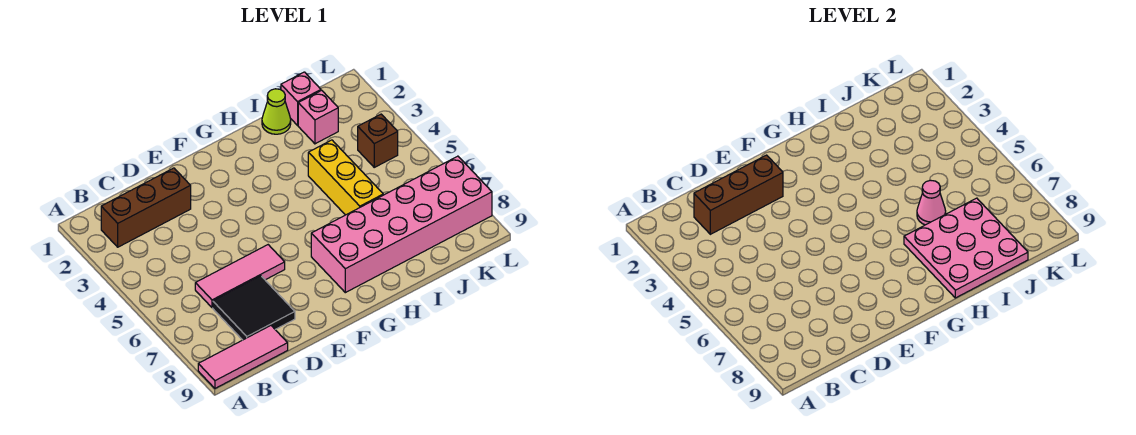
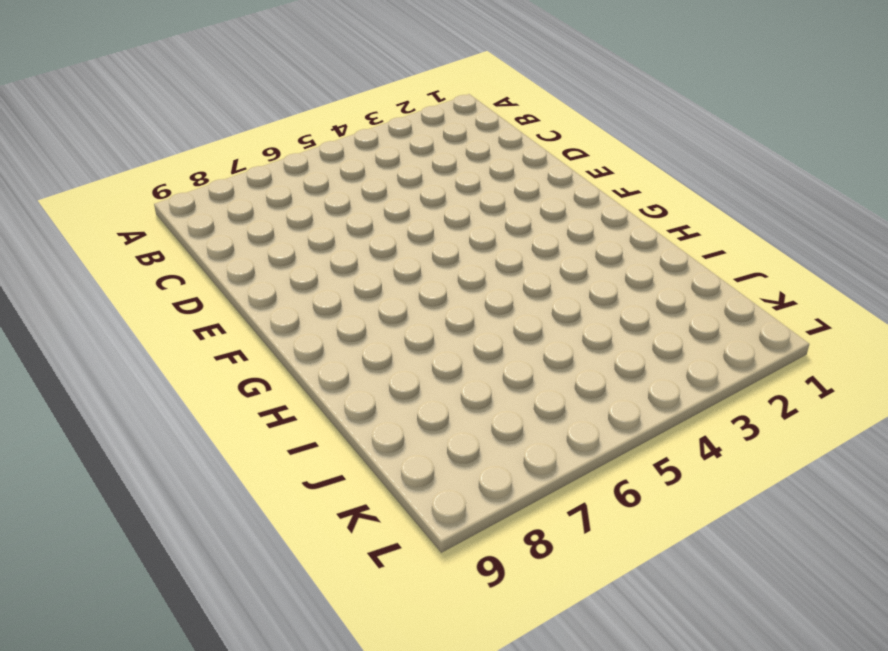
none -> pink tile A9:C9 level 1
none -> brown brick B2:D2 level 1
none -> pink tile C6:E6 level 1

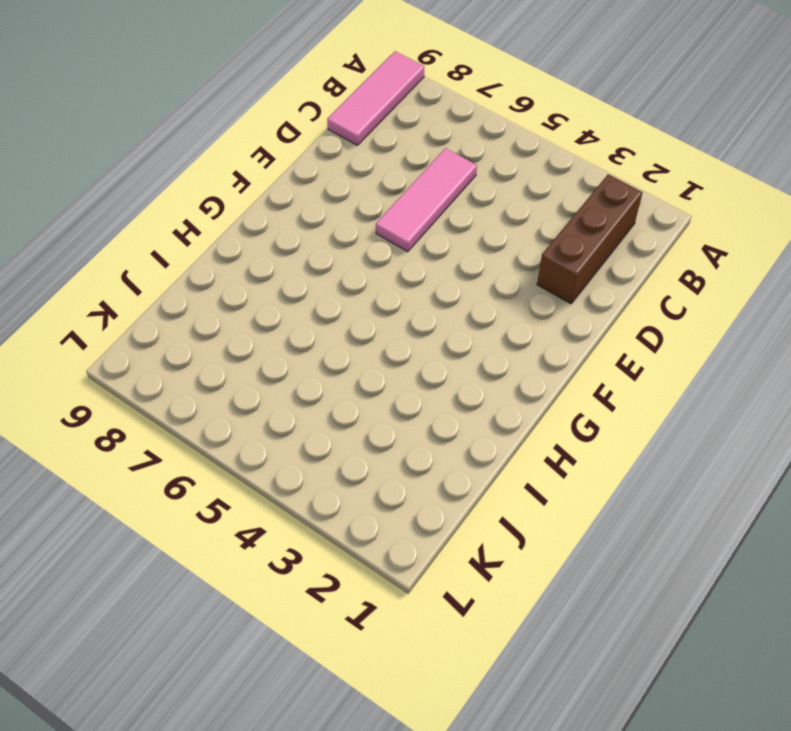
none -> black tile C7:D8 level 1
none -> pink brick G7:L8 level 1
none -> lime cone I1 level 1

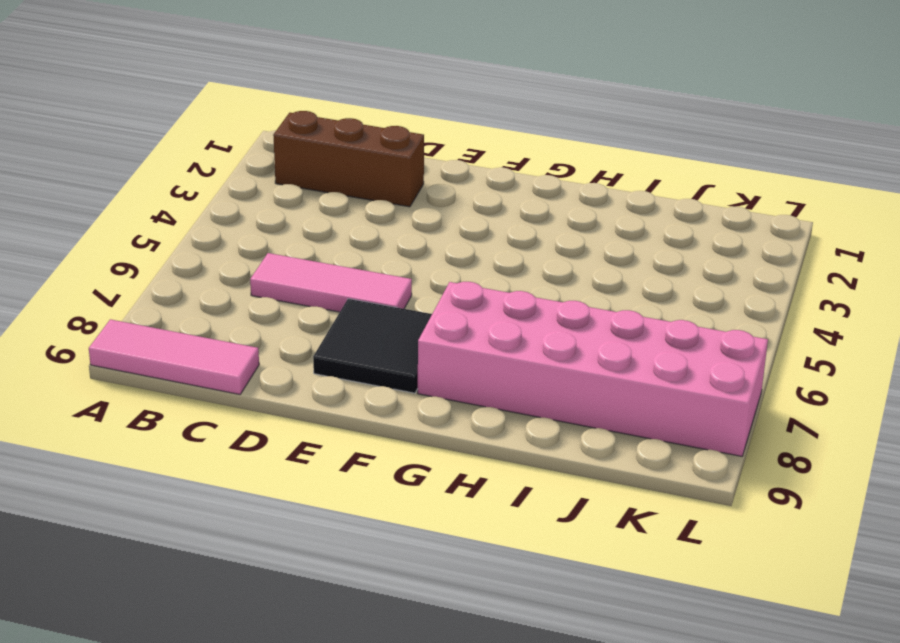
black tile E7:F8 level 1 -> black tile C7:D8 level 1
none -> lime cone I1 level 1
none -> yellow brick I4:I6 level 1
none -> pink brick J1 level 1

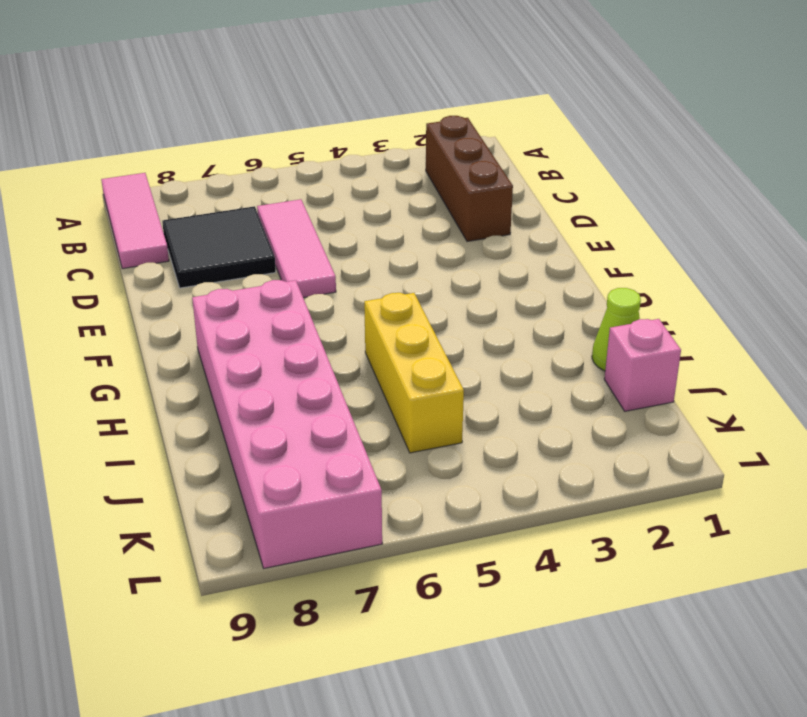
yellow brick H5:J5 level 1 -> yellow brick I4:I6 level 1
none -> pink brick J2 level 1
none -> brown brick K4 level 1
none -> brown brick C2:E2 level 2

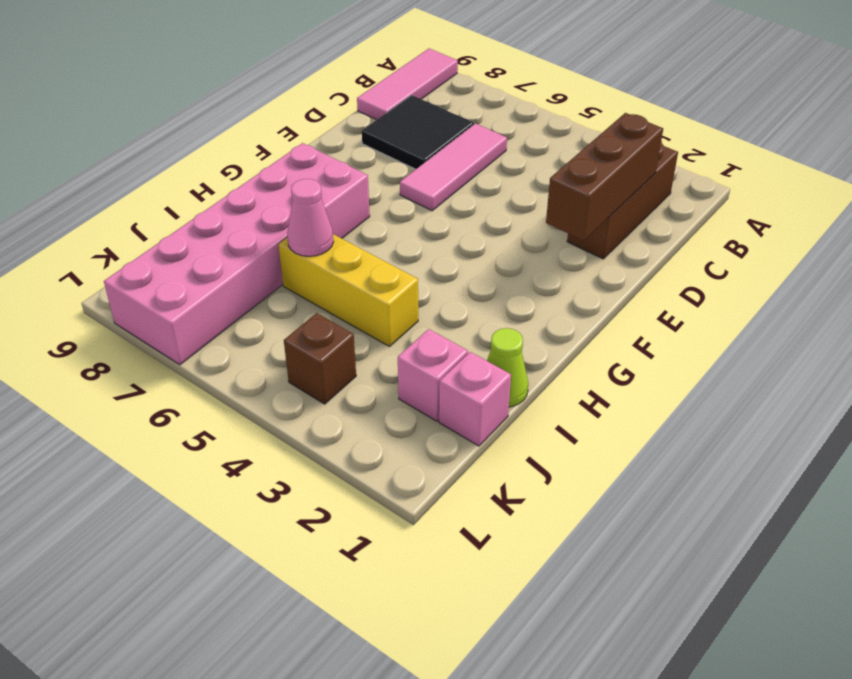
none -> pink plate H7:J9 level 2

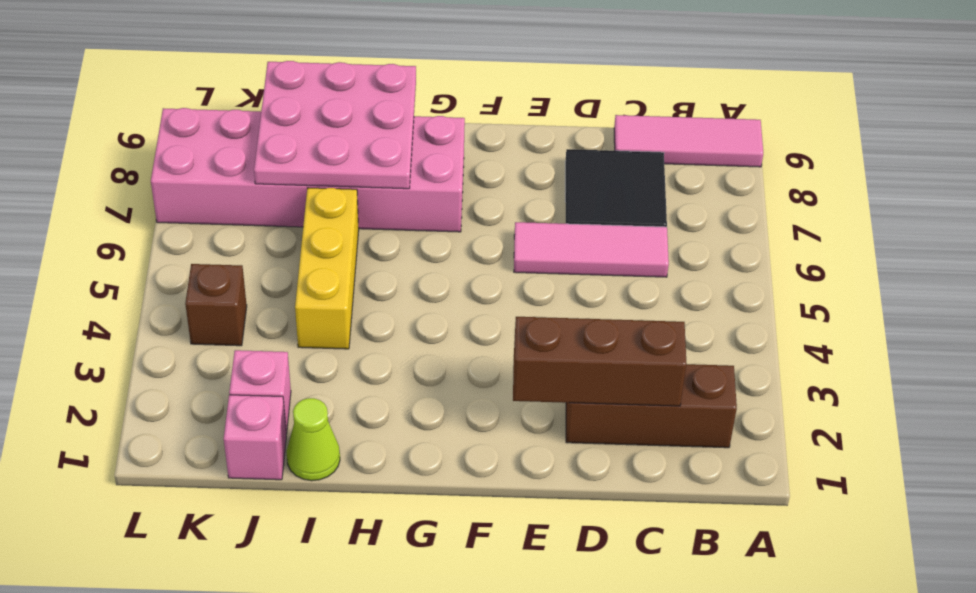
none -> pink cone I6 level 2

